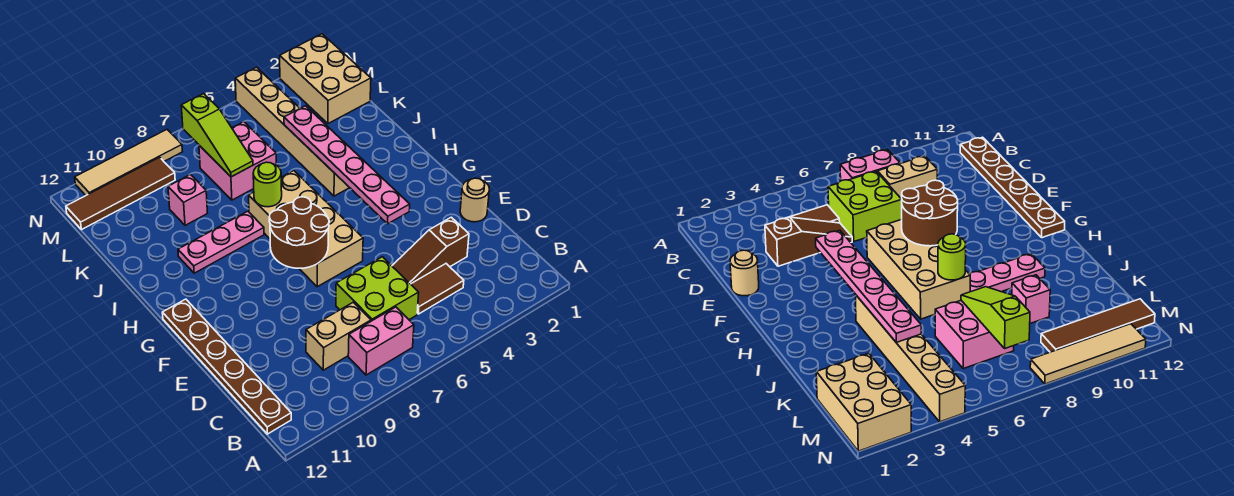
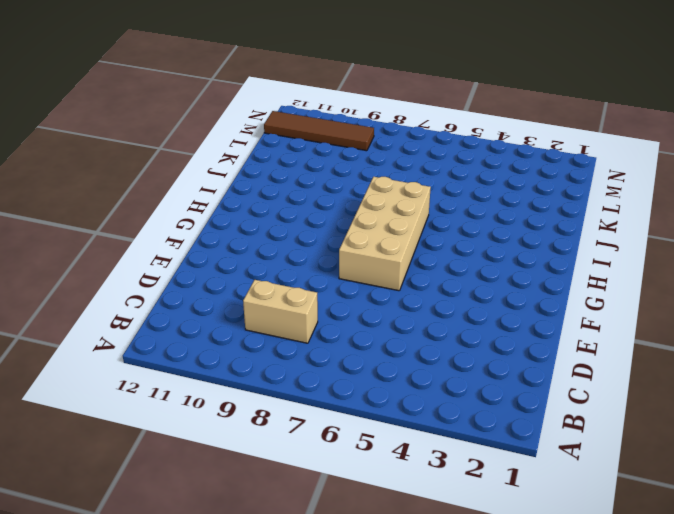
none -> pink brick B7:B8 level 1
none -> brown plate B12:G12 level 1
none -> brown tile C4:C5 level 1

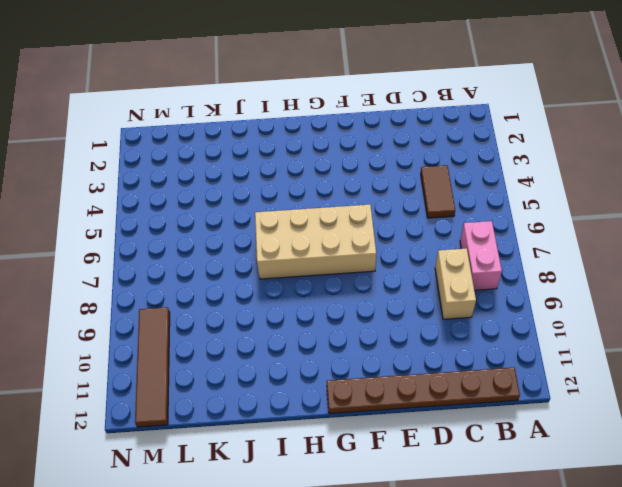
none -> lime brick C6:D7 level 1
none -> brown slope D3:D5 level 1 top 3
none -> tan round brick E1 level 1

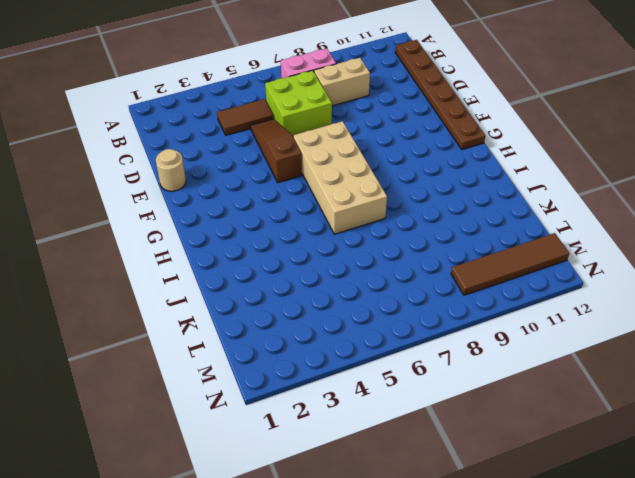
brown slope D5:F5 level 1 top F -> brown slope D3:D5 level 1 top 3
none -> tan brick I4:N4 level 1
none -> pink plate I8:I10 level 1
none -> pink brick K6:L7 level 1

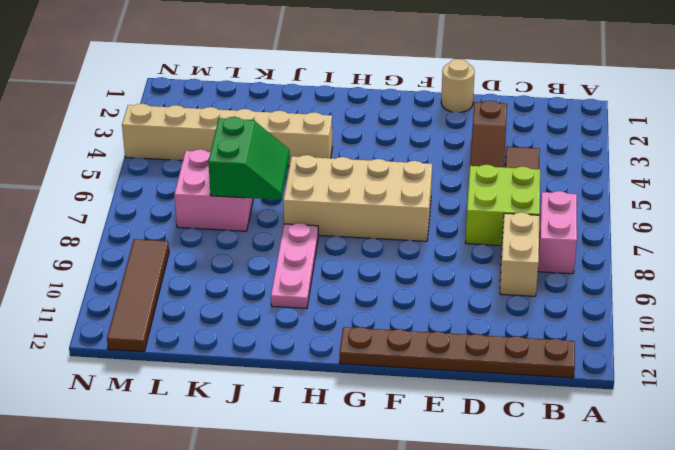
green slope J6:K7 level 2 top K -> lime slope K7:M7 level 2 top M
none -> pink brick K9 level 1
none -> tan brick L1:N2 level 1
none -> tan tile N8:N11 level 1

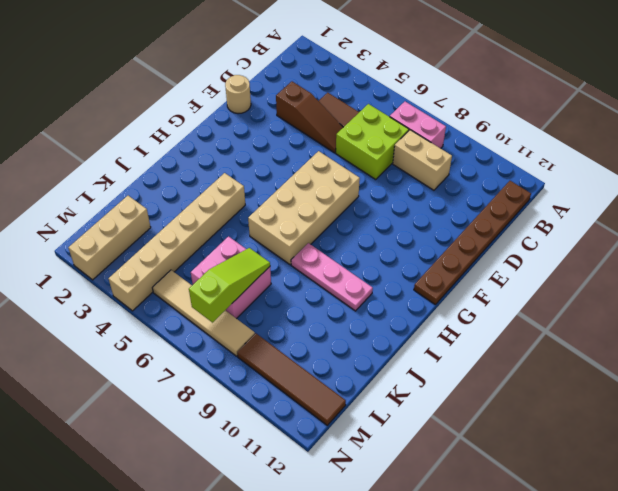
tan brick L2:N2 level 1 -> tan brick L1:N2 level 1
tan tile M5:M8 level 1 -> tan tile N8:N11 level 1
none -> pink brick K9 level 1
none -> pink plate F4:K4 level 2
none -> brown round brick F7:G8 level 2

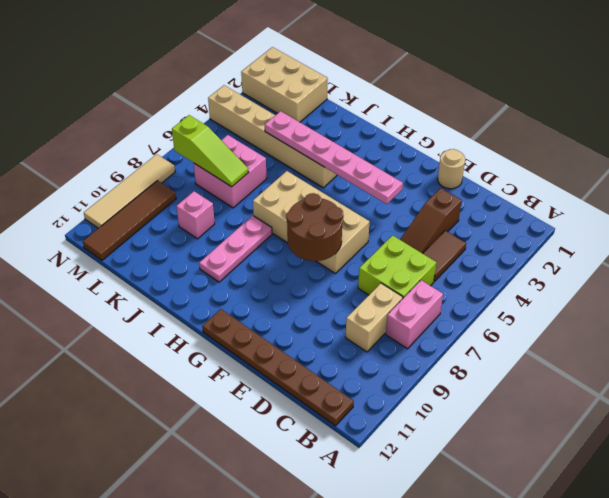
none -> lime round brick I7 level 2

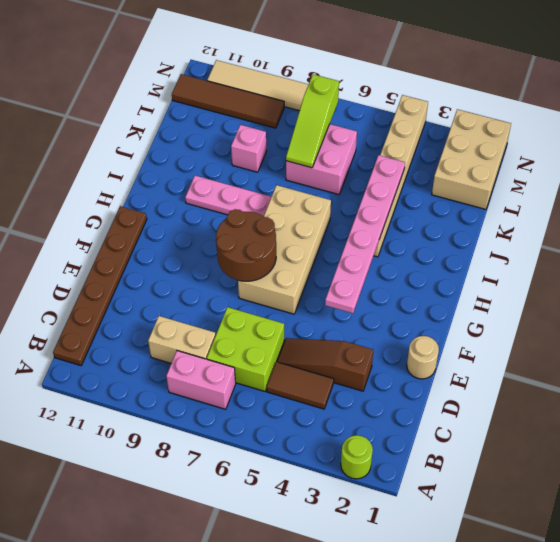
lime round brick A2 level 1 -> lime round brick I7 level 2

